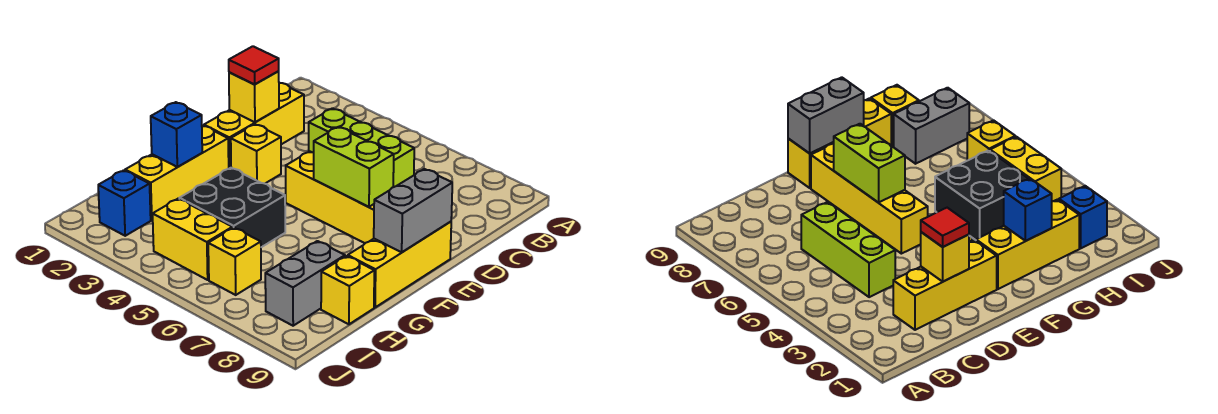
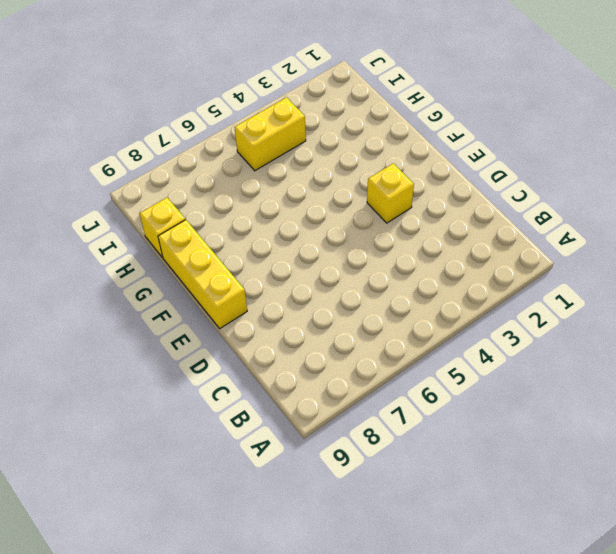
none -> yellow brick C2:E2 level 1
none -> lime brick C4:C6 level 1
none -> yellow brick E5:E8 level 1

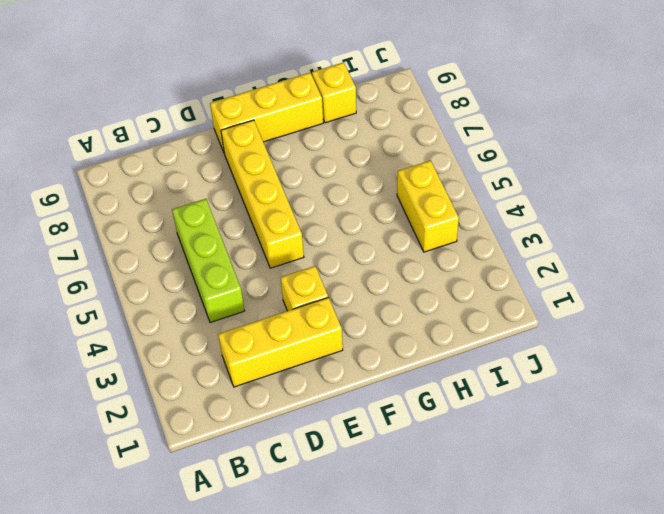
none -> yellow brick F2:H2 level 1
none -> black brick G4:H5 level 1
none -> grey brick H8:I8 level 1

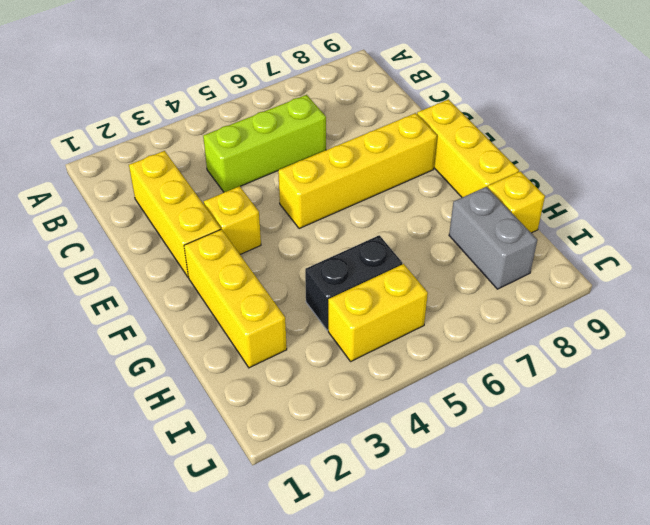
black brick H4:H5 level 1 -> black brick G4:H5 level 1
none -> blue brick I2 level 1
none -> yellow brick I6 level 1
none -> yellow brick D2 level 2

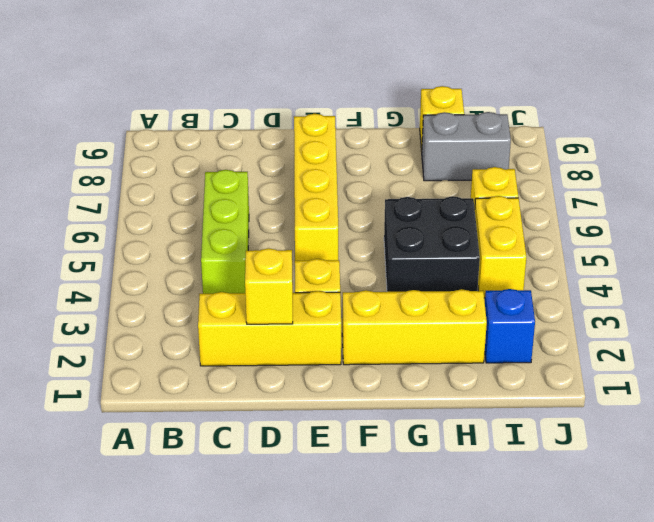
none -> yellow brick E9:G9 level 1
none -> lime brick E6:E7 level 2
none -> grey brick E9:F9 level 2

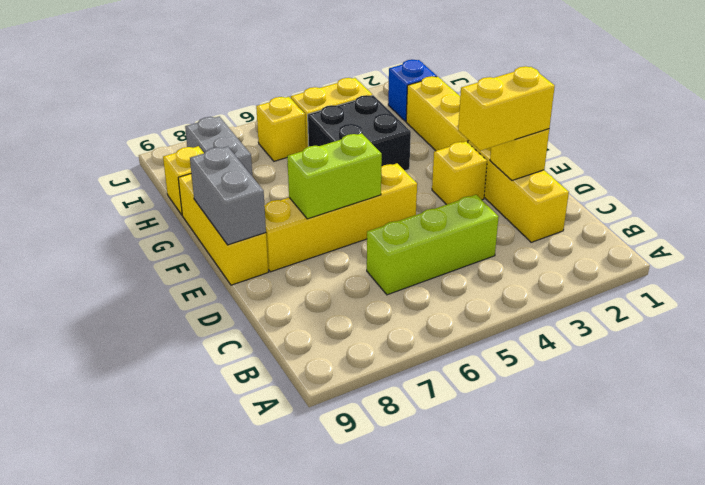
yellow brick D2:D3 level 3 -> red tile D2 level 3
none -> blue brick G2 level 2

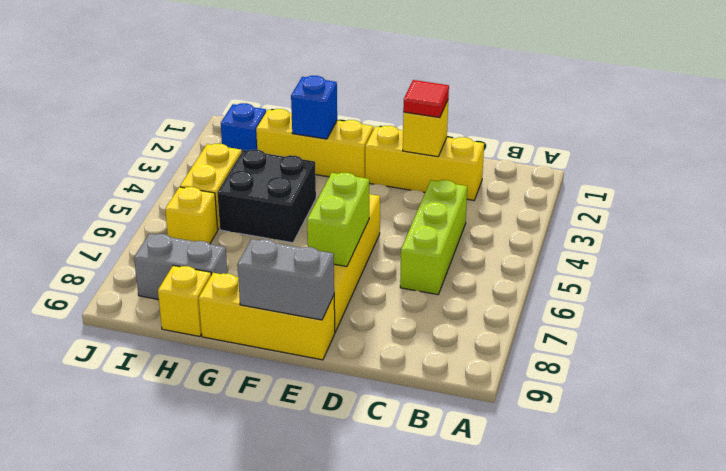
none -> yellow brick E3 level 1

